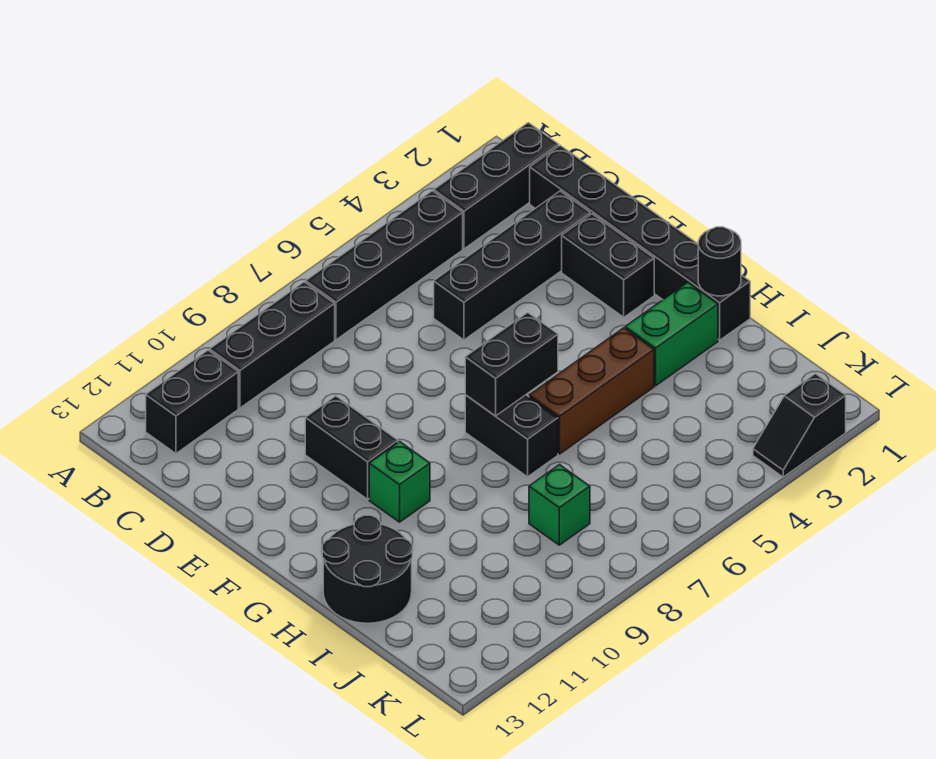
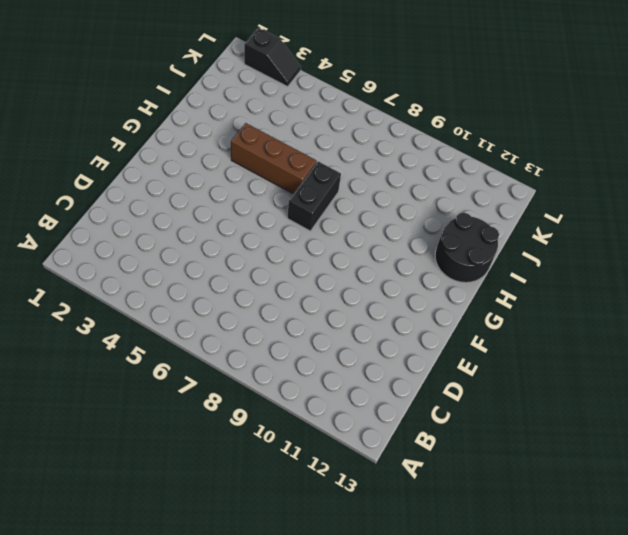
none -> black brick B1:B3 level 1
none -> black brick B4:B7 level 1
none -> black brick B8:B10 level 1

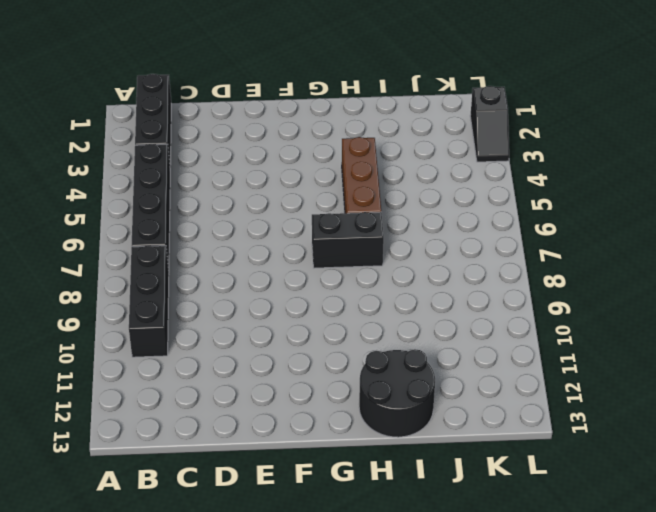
none -> black brick B11:B12 level 1
none -> black brick C1:H1 level 1
none -> black brick D2:D5 level 1

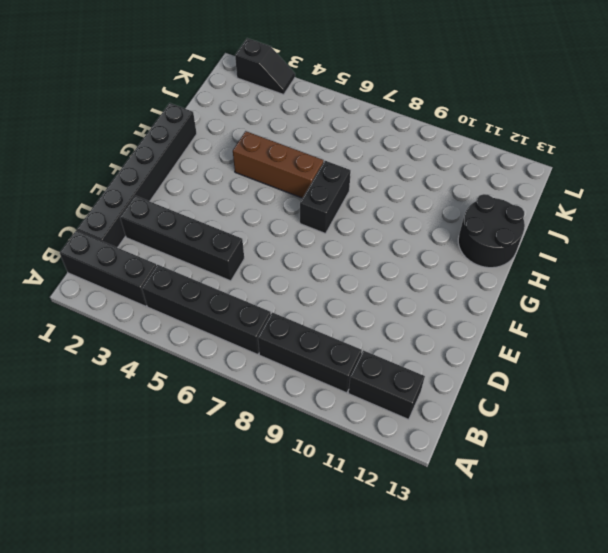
none -> black brick E2:F2 level 1
none -> black brick E10:F10 level 1
none -> green brick G10 level 1

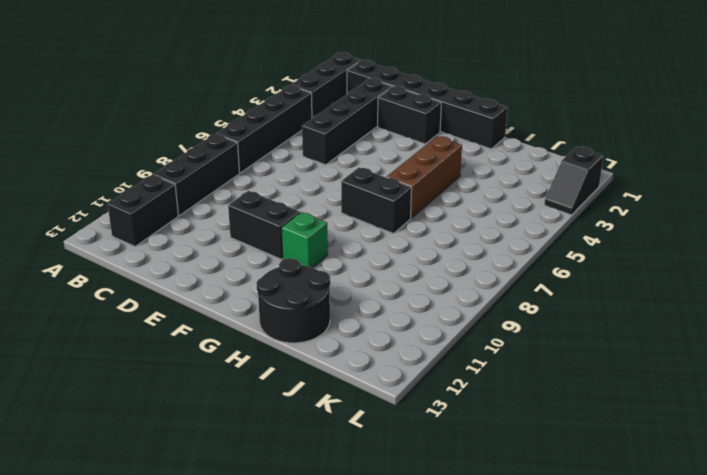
none -> green brick H2:H3 level 1
none -> green brick J8 level 1
none -> black brick G6:G7 level 2

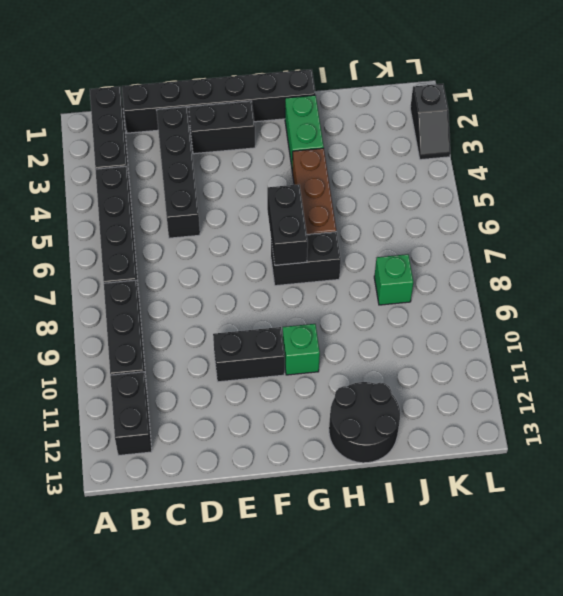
none -> black round brick H1 level 2

